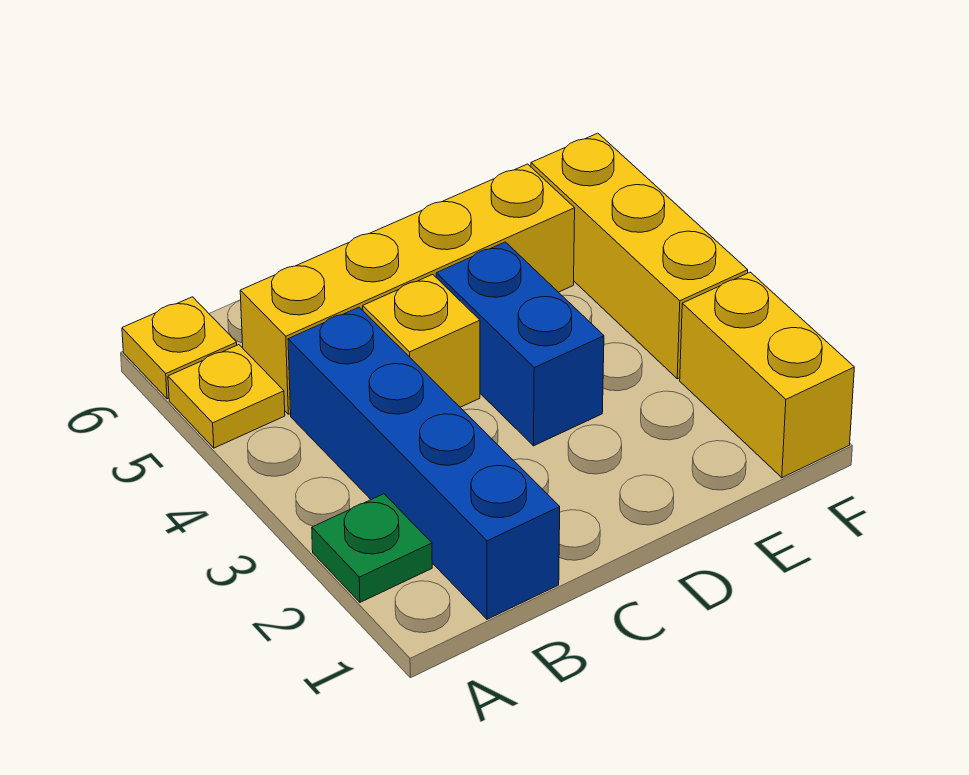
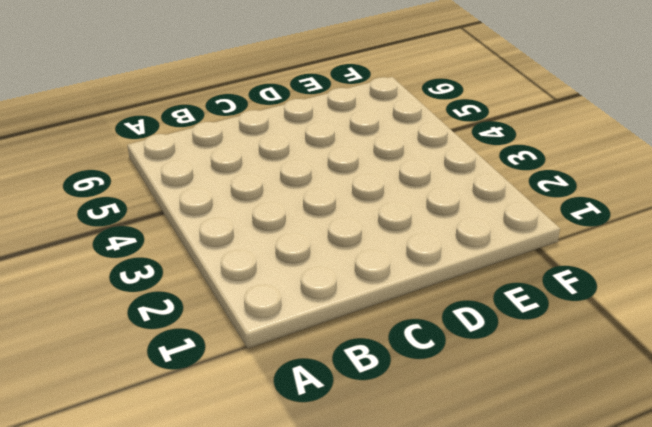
none -> green plate A2 level 1
none -> yellow plate A5 level 1

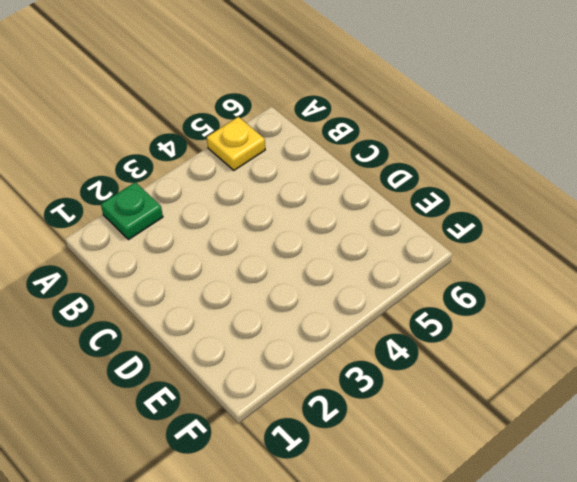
none -> yellow plate A6 level 1
none -> blue brick B1:B4 level 1

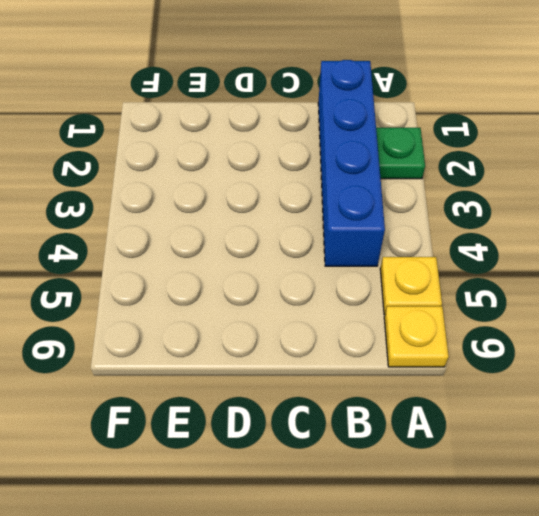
none -> yellow brick B5:E5 level 1
none -> yellow brick C4 level 1

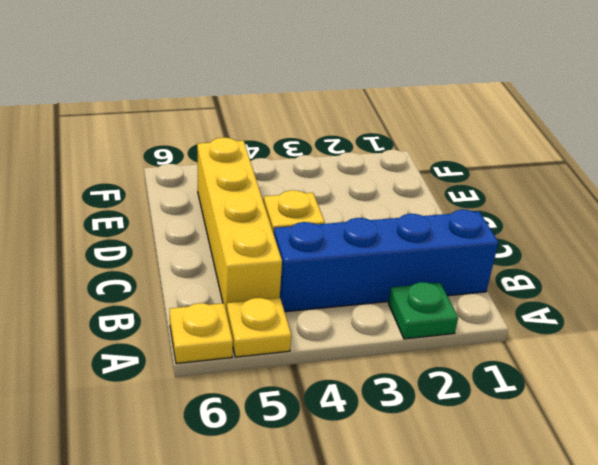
none -> blue brick D3:D4 level 1
none -> yellow brick F1:F2 level 1

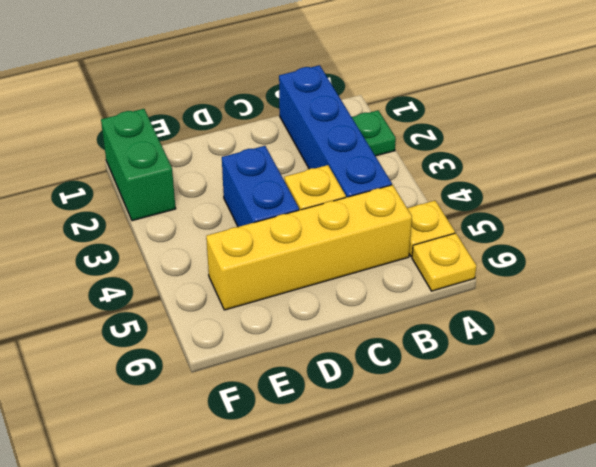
green brick F1:F2 level 1 -> yellow brick F1:F2 level 1
none -> yellow brick F3:F5 level 1

